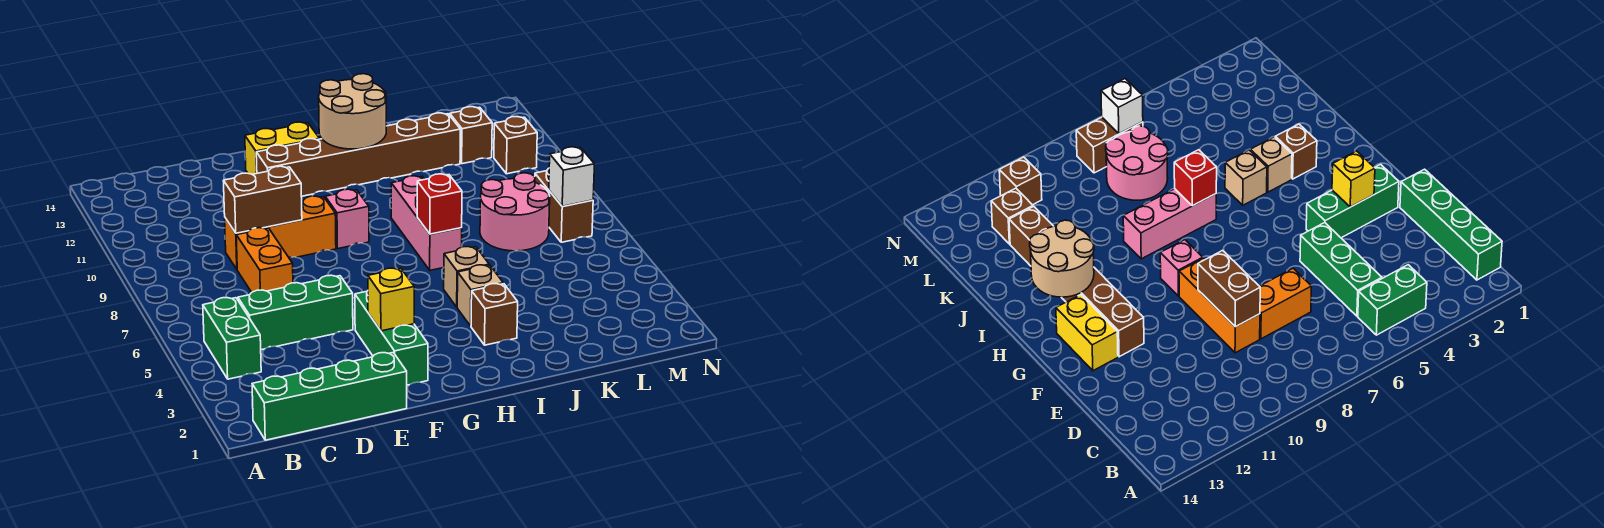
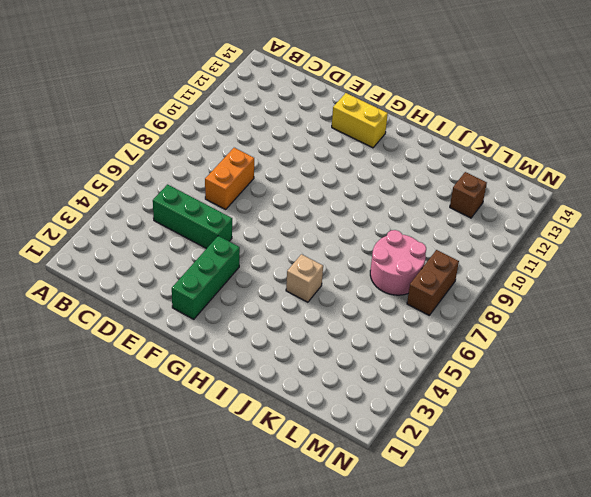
none -> green brick B1:E1 level 1
none -> green brick B4:B5 level 1
none -> orange brick D9:F9 level 1

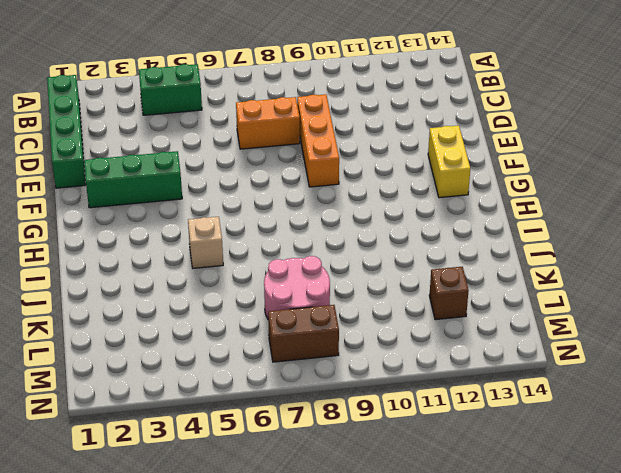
none -> green brick C5:E5 level 1
none -> brown brick F12:K12 level 1
none -> pink brick G9 level 1

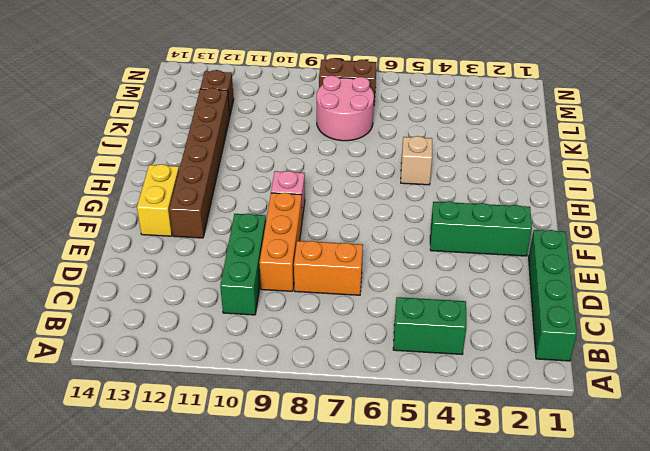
green brick C10:E10 level 1 -> green brick C5:E5 level 1
none -> brown brick I3 level 1
none -> tan brick I4 level 1
none -> pink brick I7:I9 level 1

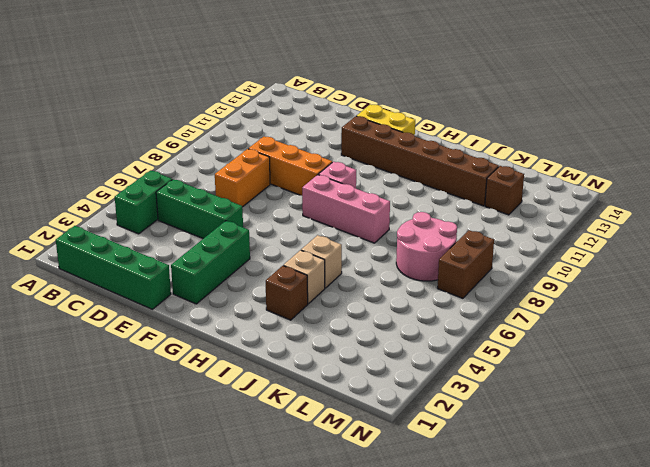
pink brick G8:I8 level 1 -> pink brick I7:I9 level 1
none -> brown brick M11 level 1
none -> brown brick D9:E9 level 2
none -> yellow brick F3 level 2

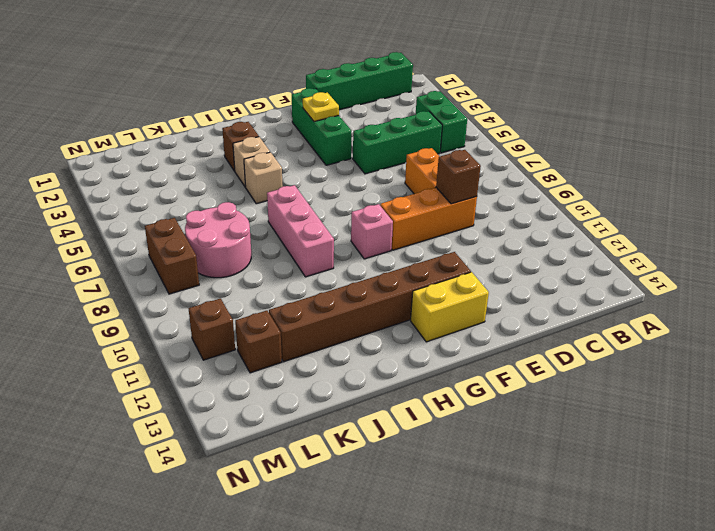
brown brick D9 level 2 -> brown brick D9:E9 level 2
yellow plate F3 level 2 -> yellow brick F3 level 2
none -> tan round brick H12:I13 level 2
none -> red brick I7 level 2
none -> white brick M7 level 2

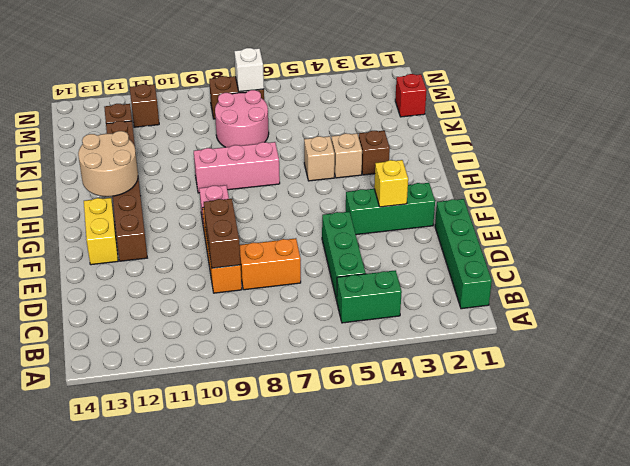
red brick L1 level 1 -> red brick I7 level 2

